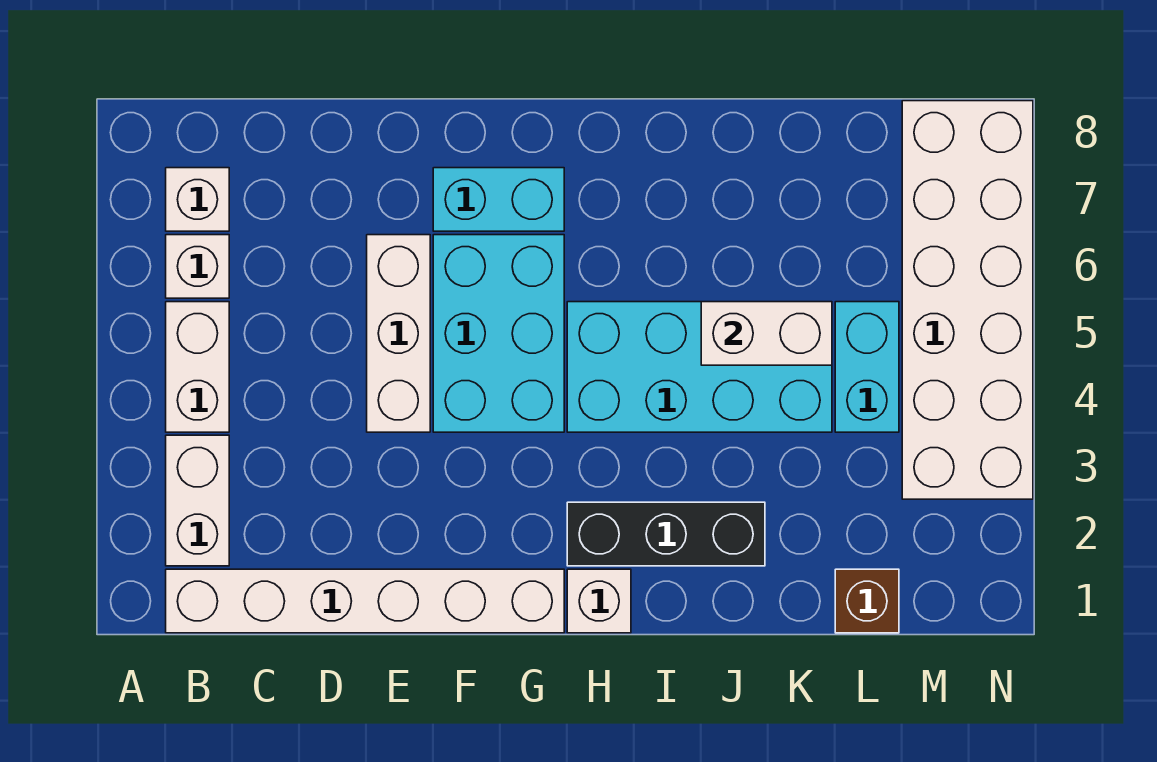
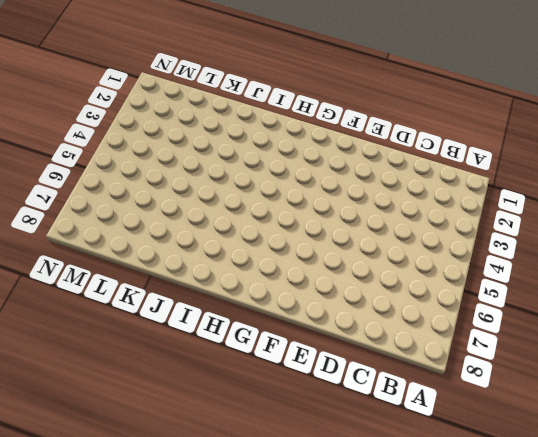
none -> white brick B1:G1 level 1
none -> white brick B2:B3 level 1
none -> white brick B4:B5 level 1

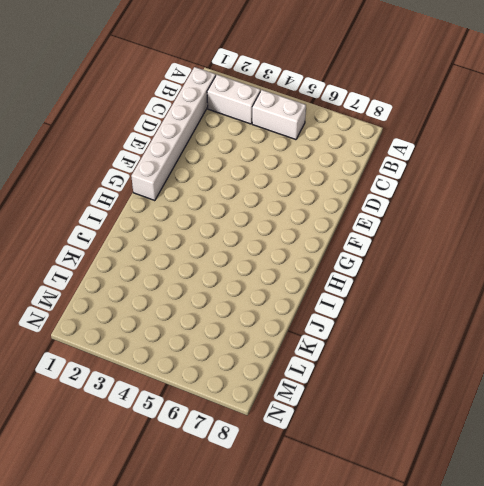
none -> white brick B6 level 1
none -> white brick B7 level 1
none -> white brick E4:E6 level 1

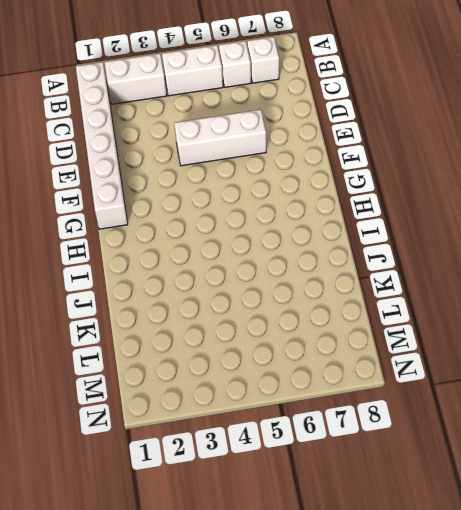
none -> cyan brick F4:G6 level 1
none -> cyan brick F7:G7 level 1
none -> white brick H1 level 1

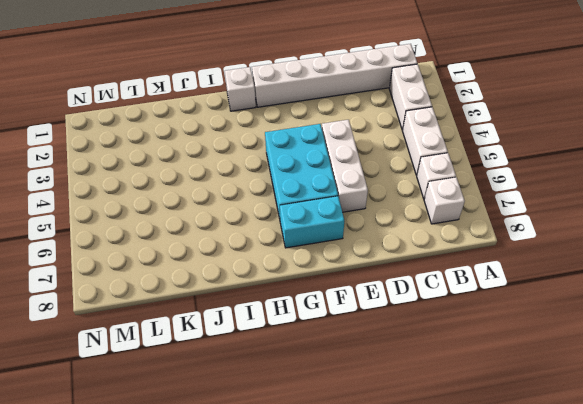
none -> black brick H2:J2 level 1
none -> cyan brick H4:K5 level 1
none -> brown brick L1 level 1

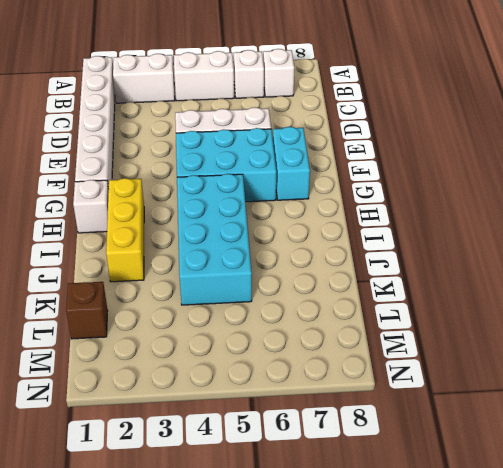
yellow brick H2:J2 level 1 -> black brick H2:J2 level 1
none -> cyan brick L4:L5 level 1
none -> white brick M3:N8 level 1
none -> white brick J5:K5 level 2

